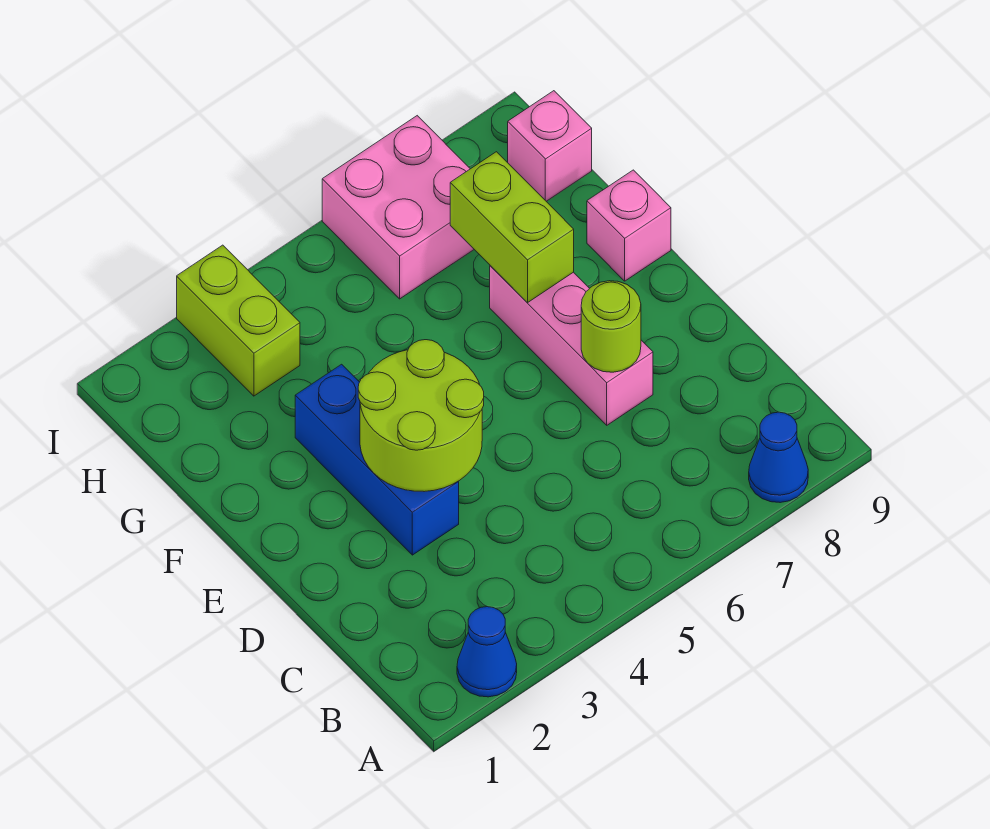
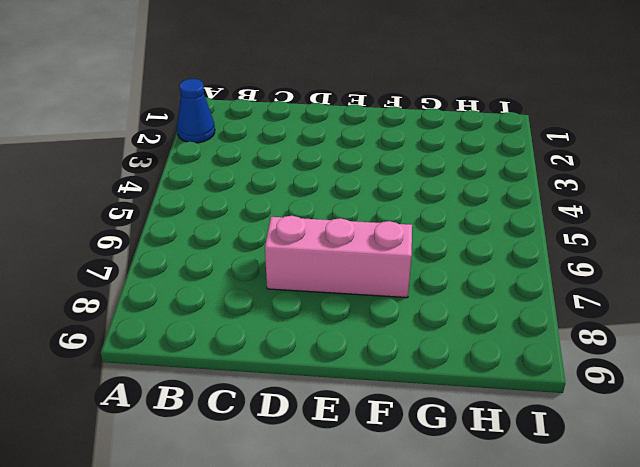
none -> blue cone A8 level 1
none -> blue brick D3:F3 level 1

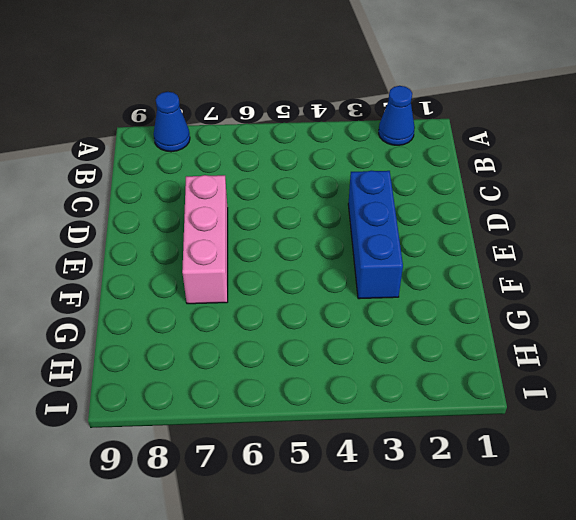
none -> pink brick F9 level 1
none -> lime brick H3:I3 level 1

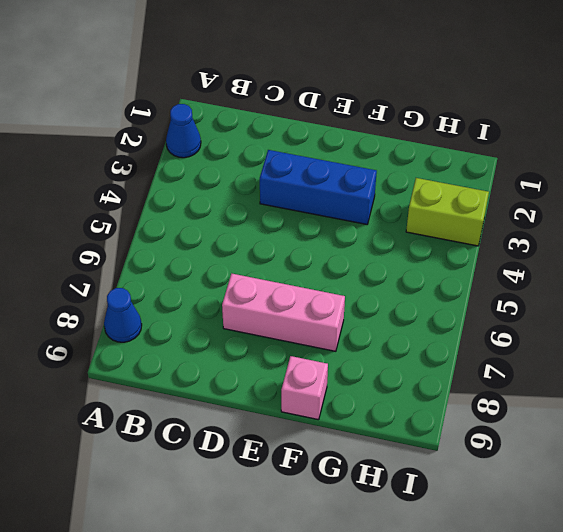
none -> pink brick H6:I7 level 1
none -> pink brick H9 level 1

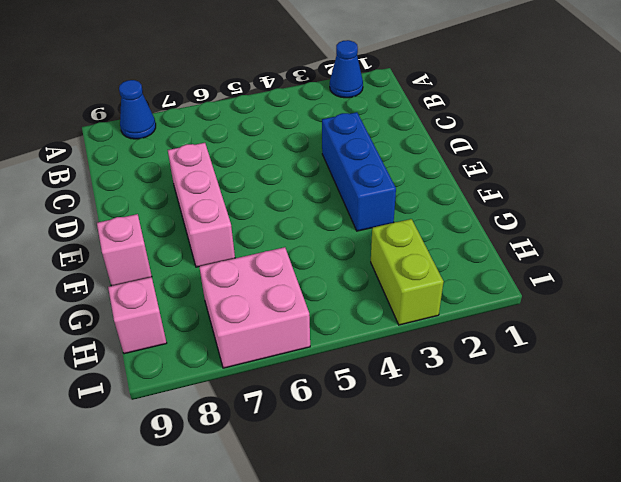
none -> lime round brick D3:E4 level 2
none -> lime round brick D7 level 2

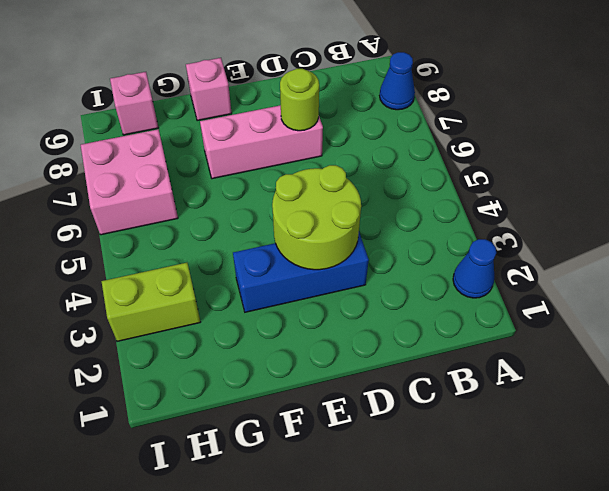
none -> lime brick F7:G7 level 2

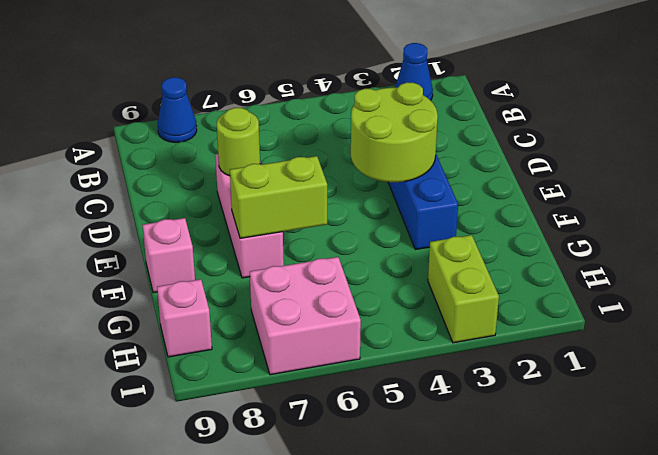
lime brick F6:F7 level 2 -> lime brick F7:G7 level 2

